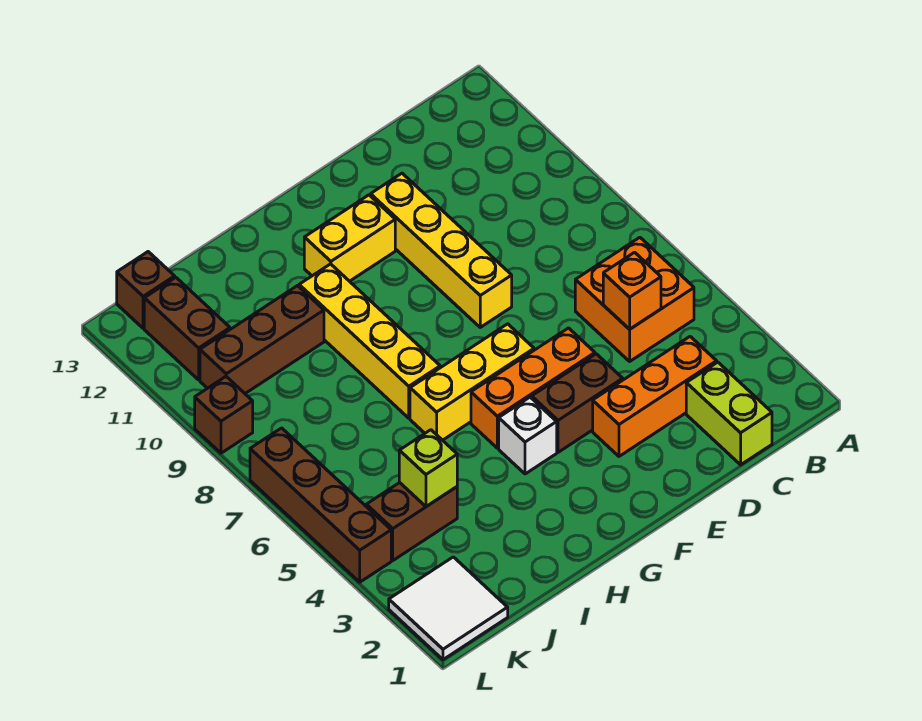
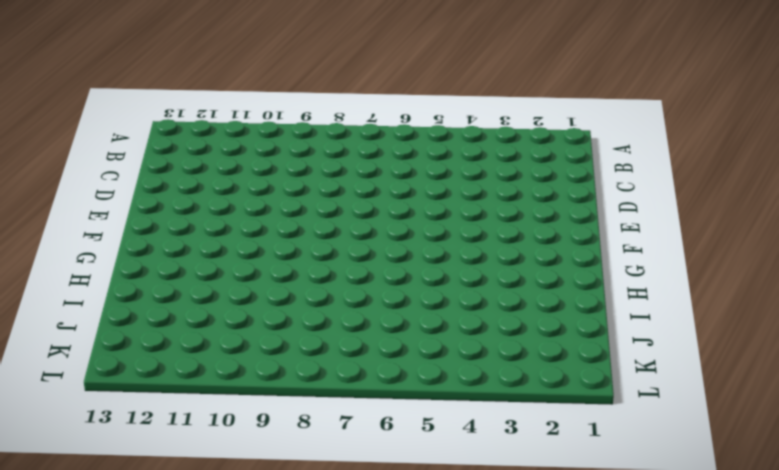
none -> orange brick B5:C6 level 1
none -> lime brick C1:C2 level 1
none -> orange brick C3:E3 level 1

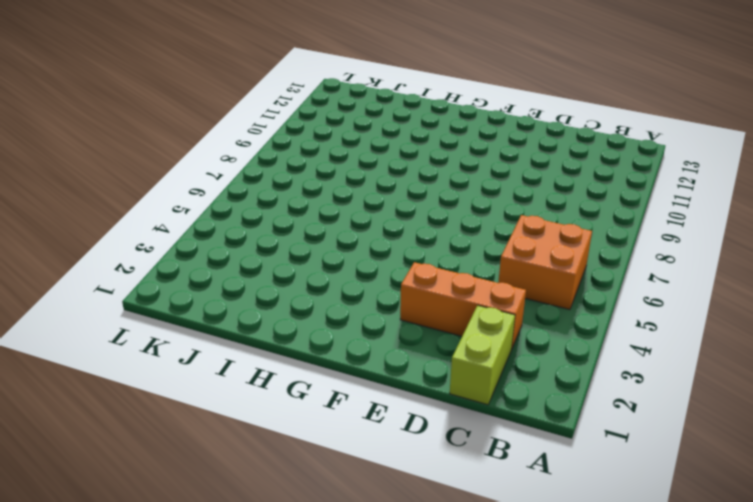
none -> brown brick E4:F4 level 1
none -> orange brick E5:G5 level 1
none -> yellow brick E8:E11 level 1

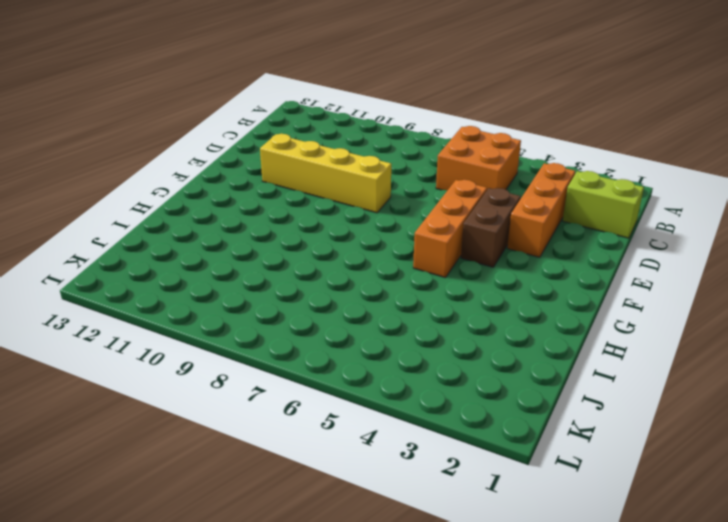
none -> yellow brick F6:H6 level 1
none -> yellow brick F11:G11 level 1
none -> white brick G4 level 1

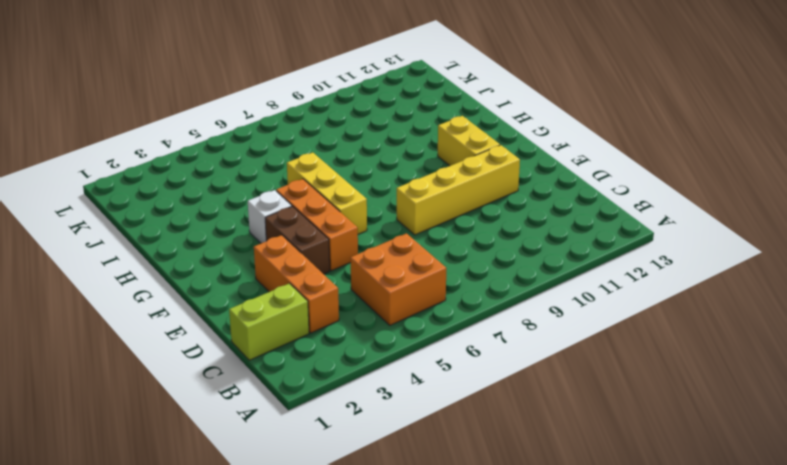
none -> yellow brick H7:H10 level 1
none -> brown brick I10:K10 level 1
none -> brown brick J4:K4 level 1

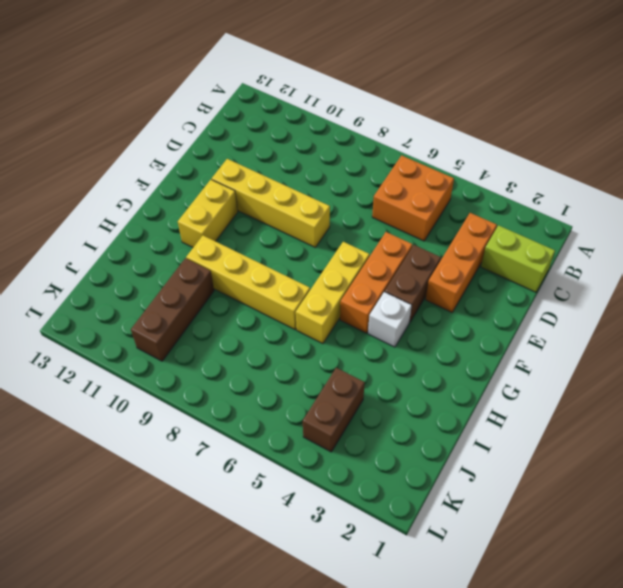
none -> white tile K1:L2 level 1
none -> brown brick K11:K12 level 1
none -> brown brick K13 level 1

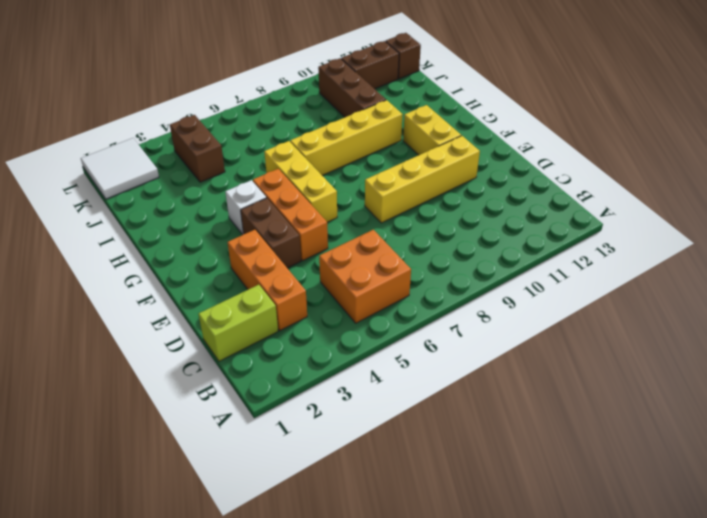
none -> brown brick L4:L7 level 1
none -> brown brick L9 level 1
none -> orange brick C5 level 2

